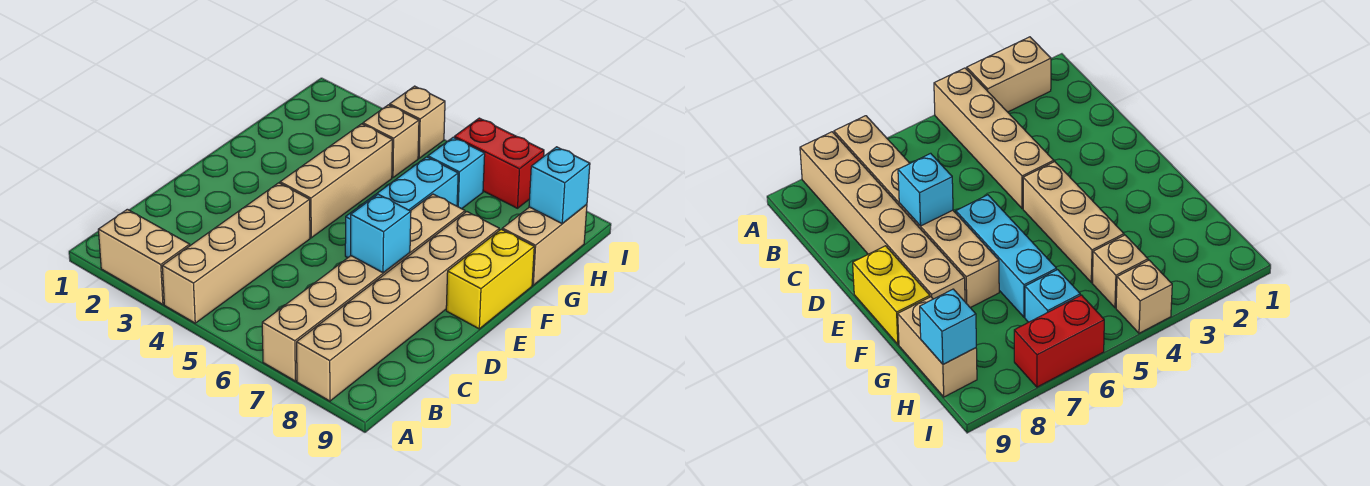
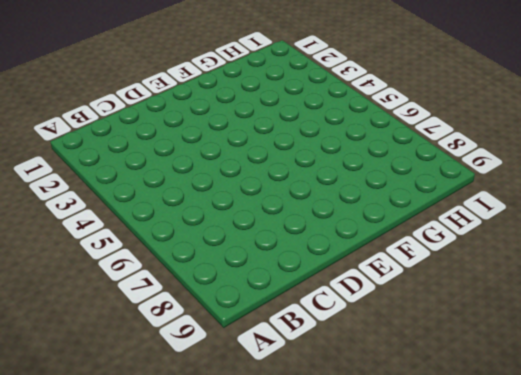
none -> tan brick A2:A3 level 1
none -> tan brick A4:D4 level 1
none -> tan brick A7:F7 level 1

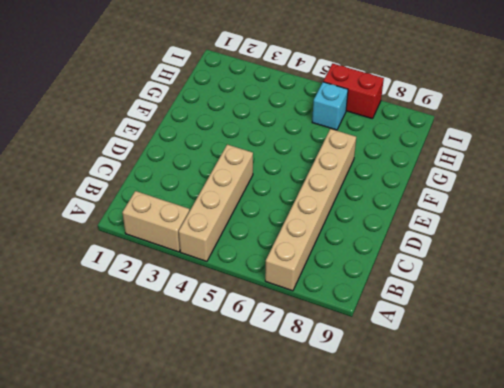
none -> tan brick A8:F8 level 1
none -> tan brick E4:G4 level 1
none -> cyan brick E6:G6 level 1

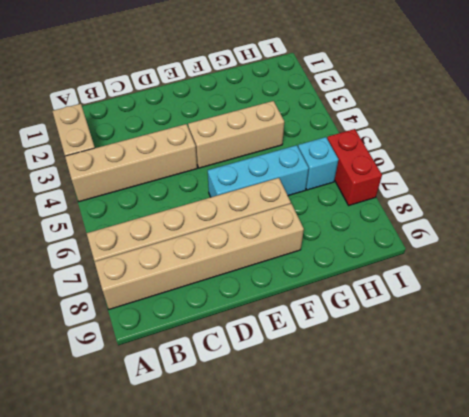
none -> yellow brick E9:F9 level 1
none -> tan brick G9:H9 level 1
none -> tan brick H4 level 1

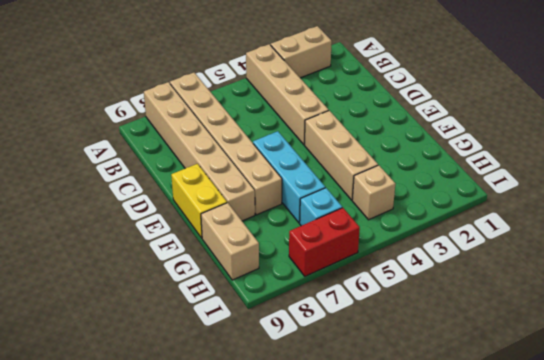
none -> tan brick I4 level 1
none -> cyan brick D7 level 2
none -> cyan brick H9 level 2

